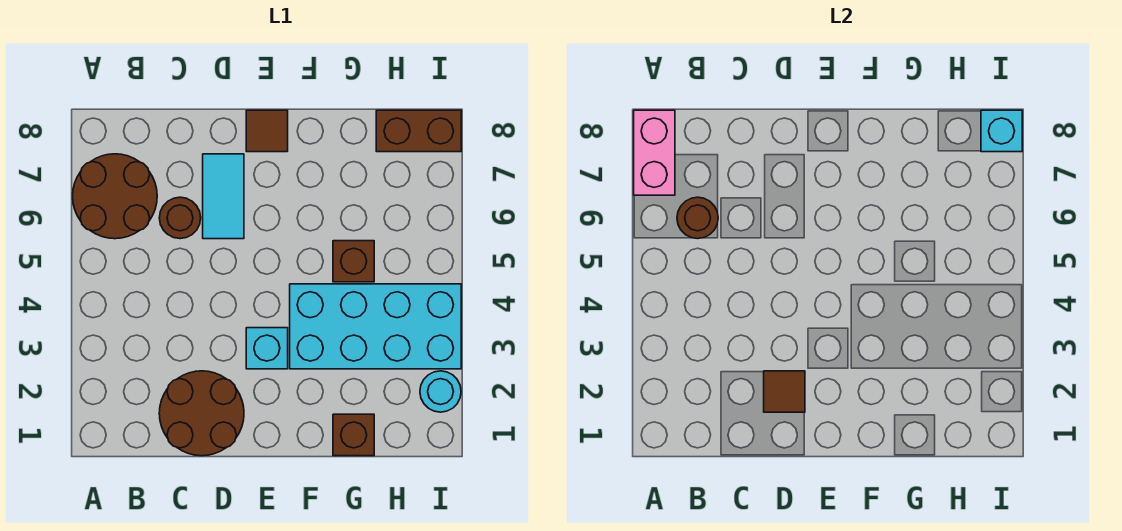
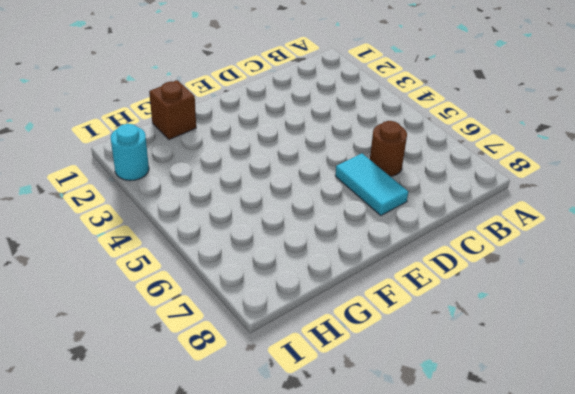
none -> brown round brick A6:B7 level 1
none -> brown round brick C1:D2 level 1
none -> cyan brick E3 level 1

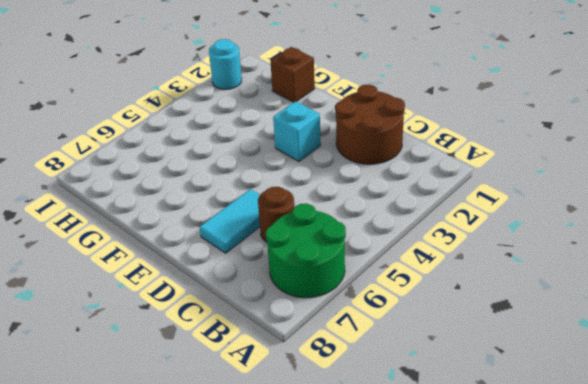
green round brick A6:B7 level 1 -> brown round brick A6:B7 level 1
none -> brown tile E8 level 1
none -> cyan brick F3:I4 level 1
none -> brown brick G5 level 1

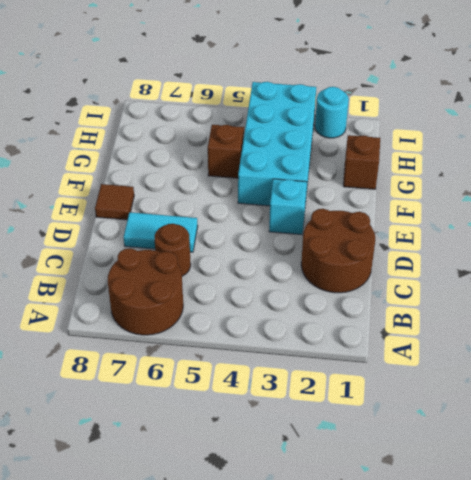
none -> brown brick H8:I8 level 1
none -> pink brick A7:A8 level 2
none -> brown round brick B6 level 2

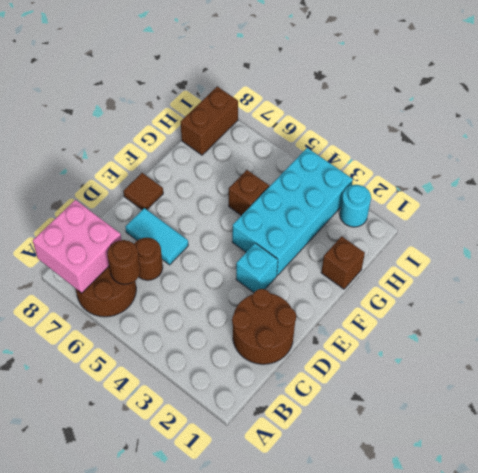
pink brick A7:B8 level 2 -> pink brick A7:A8 level 2
none -> brown tile D2 level 2
none -> cyan brick I8 level 2

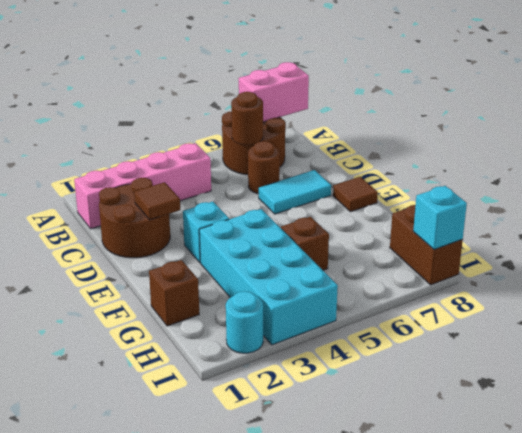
pink brick B1:B4 level 1 -> none

